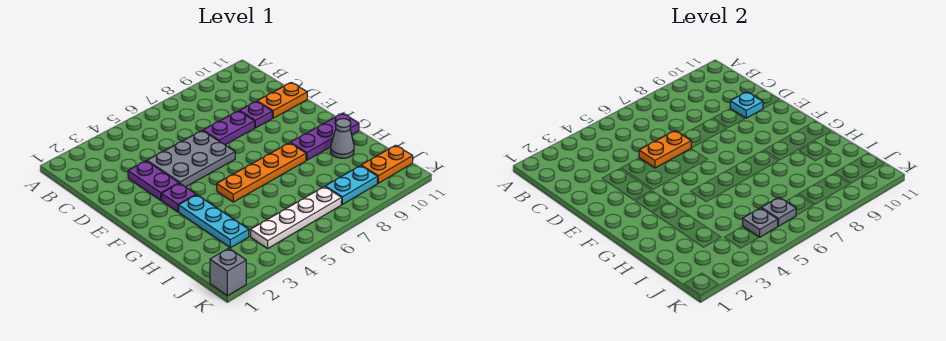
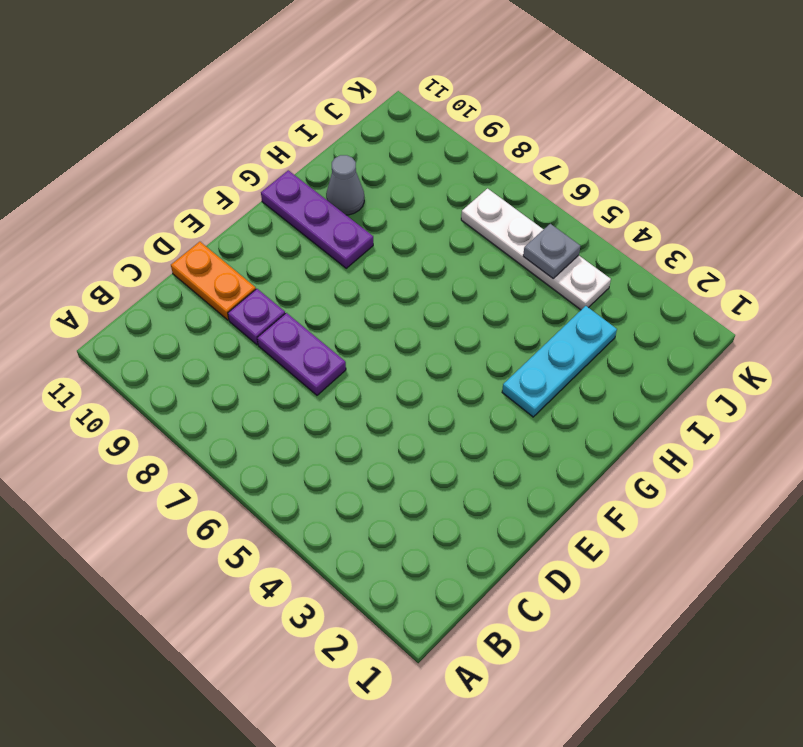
none -> purple plate D3:E3 level 1
none -> grey plate D4:E6 level 1
none -> purple plate F3 level 1

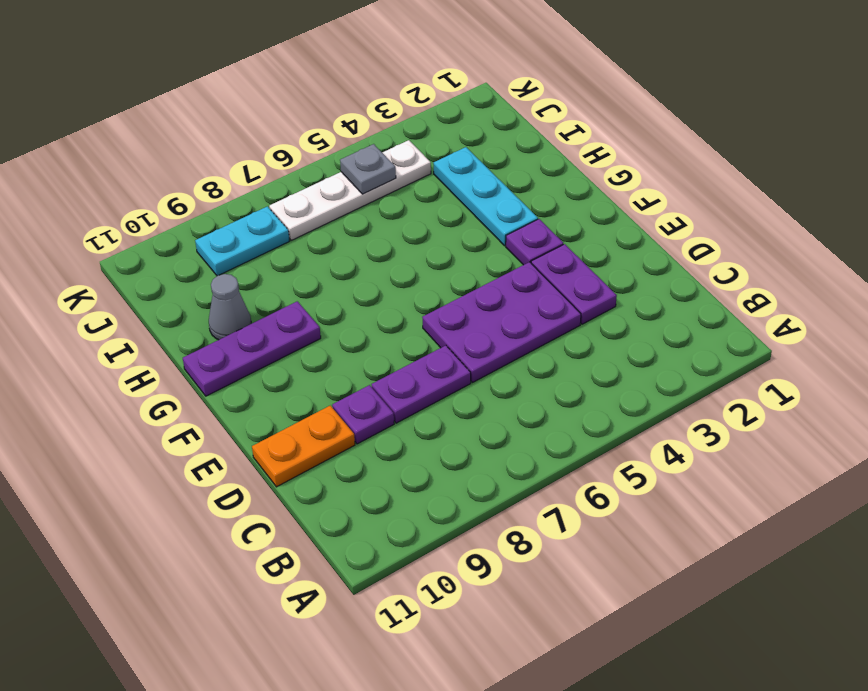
purple plate D4:E6 level 1 -> grey plate D4:E6 level 1
none -> orange plate G5:G8 level 1
none -> orange plate J10:J11 level 1
none -> grey brick K1 level 1

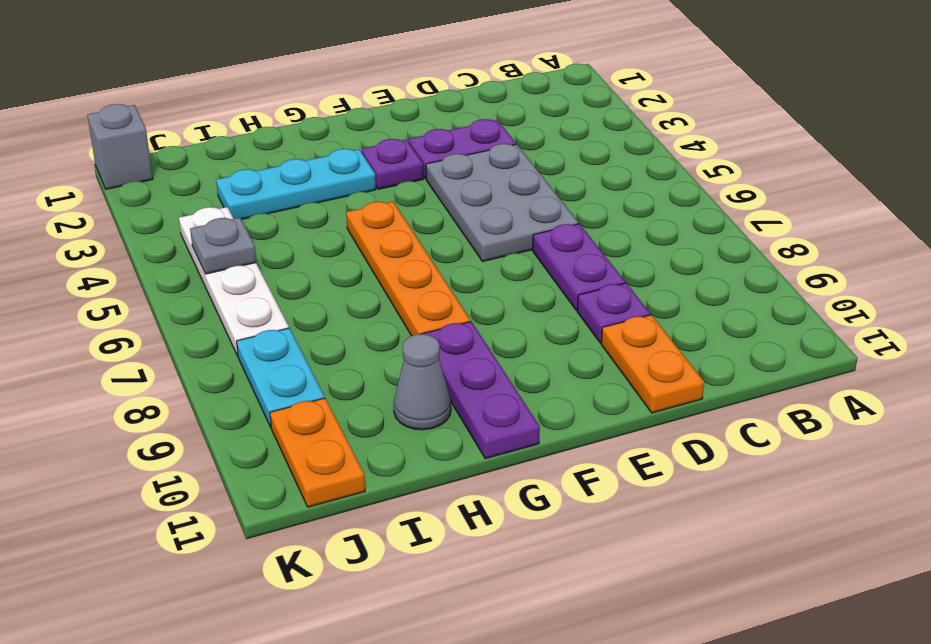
none -> orange plate D5:D6 level 2
none -> cyan plate D10 level 2
none -> grey plate J6 level 2

